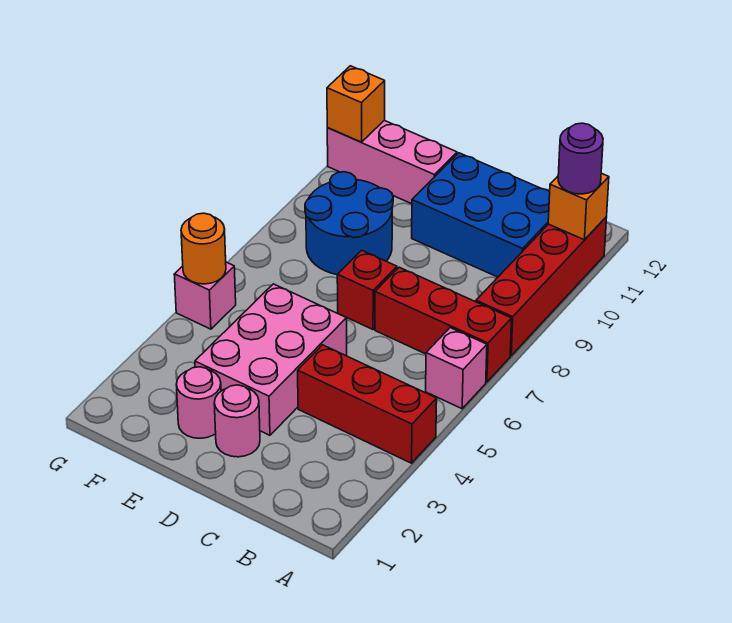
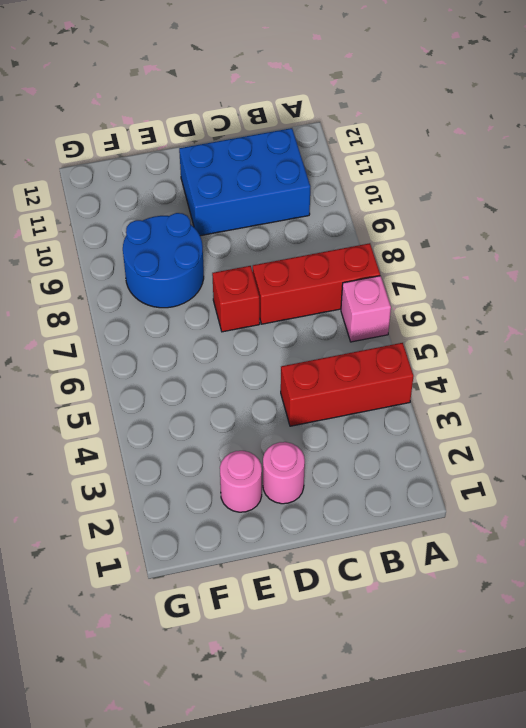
none -> red brick A8:A11 level 1
none -> pink brick D3:E5 level 1
none -> pink brick E11:G11 level 1

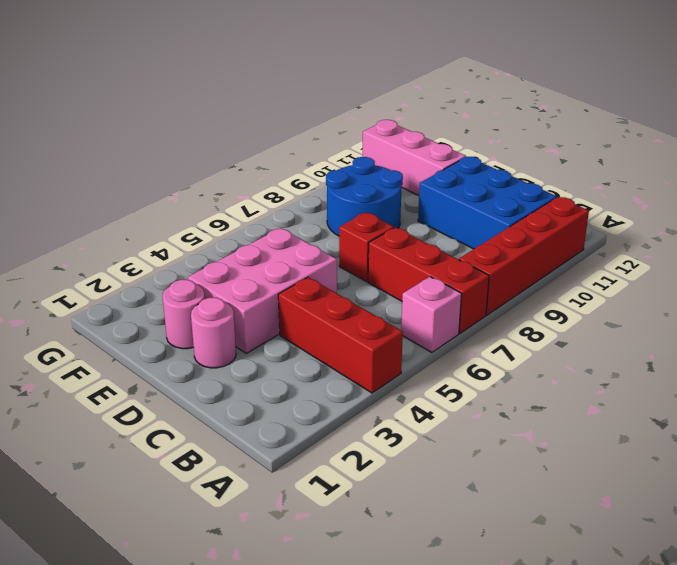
none -> pink brick G5 level 1
none -> orange brick A11 level 2
none -> orange round brick G5 level 2

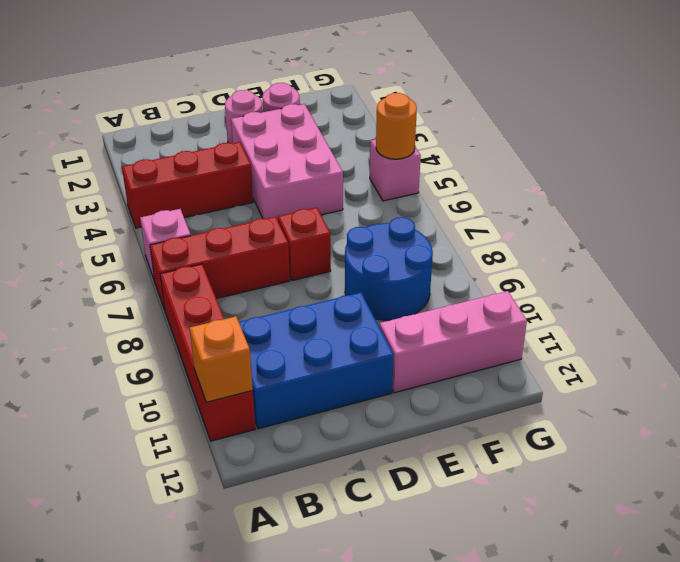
none -> orange brick G11 level 2
none -> purple round brick A11 level 3

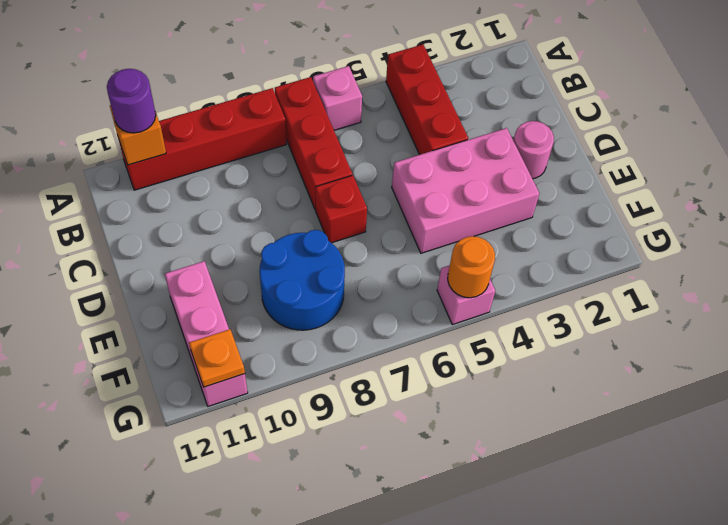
orange plate G11 level 2 -> orange brick G11 level 2
none -> blue brick B10:D11 level 1
none -> pink round brick E2 level 1

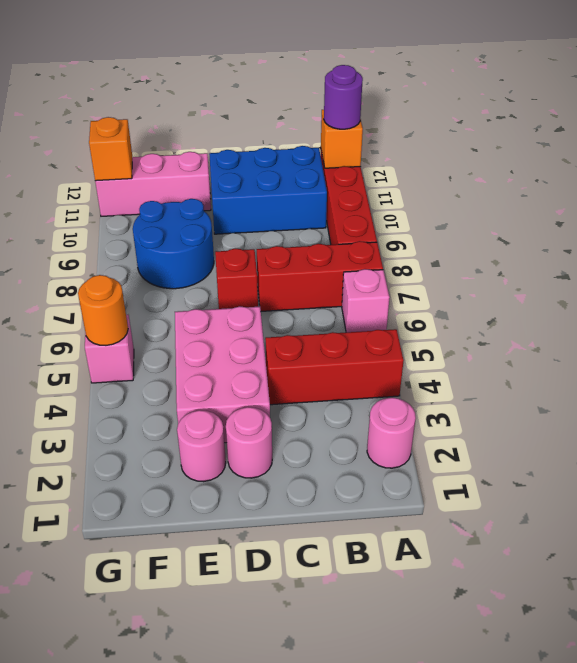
pink round brick A2 level 1 -> none

